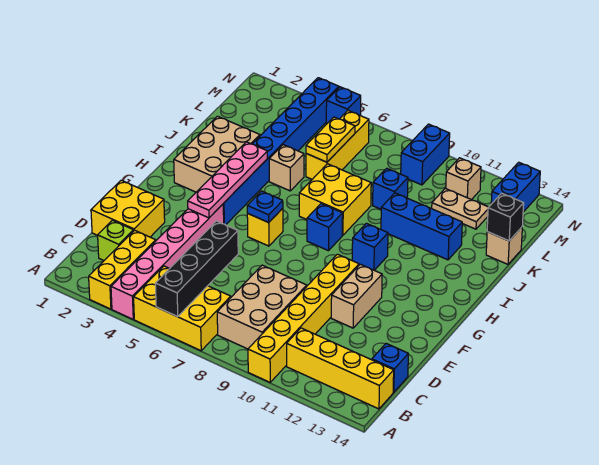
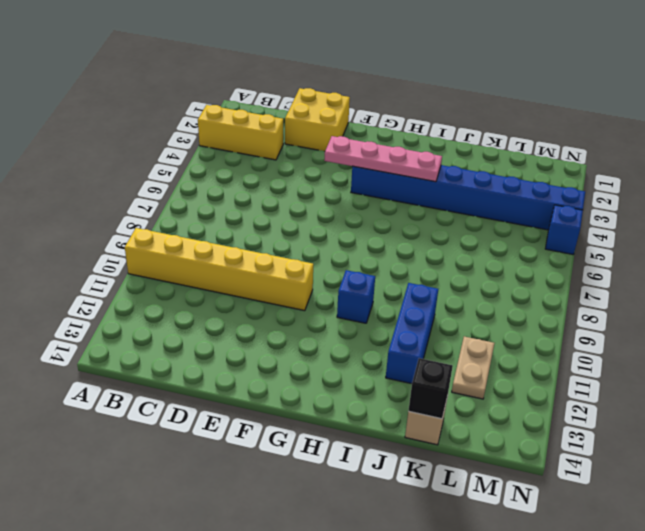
none -> pink brick A4:F4 level 1
none -> yellow brick A5:B7 level 1
none -> tan brick B8:D9 level 1
none -> yellow brick B11:B14 level 1

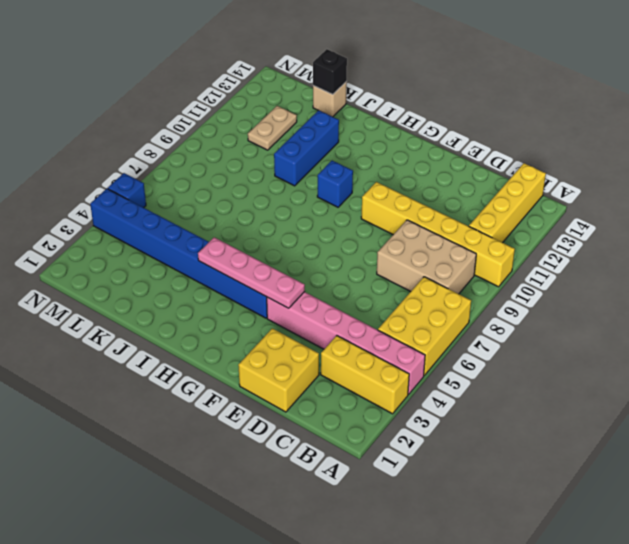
none -> lime brick C2 level 1
none -> blue brick C14 level 1
none -> tan brick E11:F11 level 1
none -> yellow brick G6 level 1

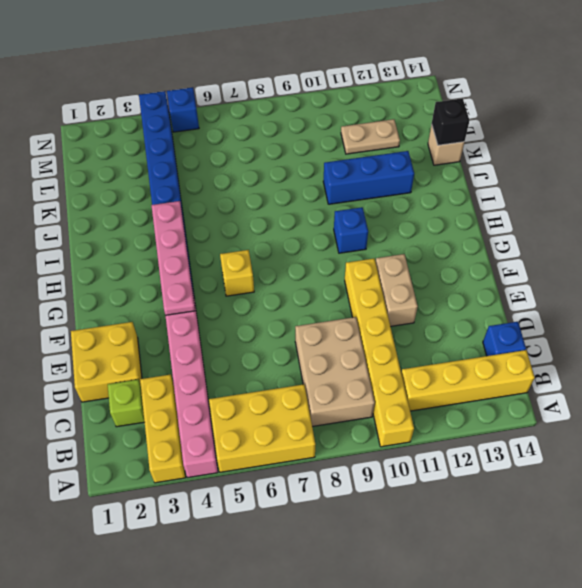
none -> tan brick H2:J3 level 1
none -> blue brick H8 level 1
none -> yellow brick I7:J8 level 1
none -> tan brick J5 level 1

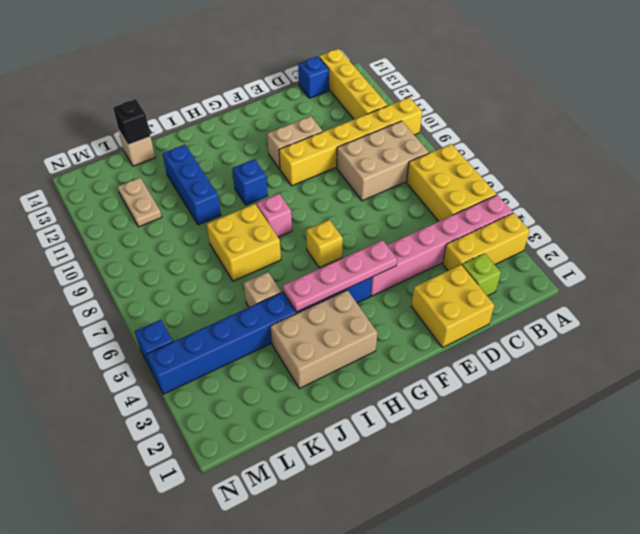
pink brick H8 level 1 -> blue brick H8 level 1
none -> yellow brick K6:M6 level 1
none -> blue brick K9 level 1
none -> blue brick M9:N9 level 1
none -> tan brick M11 level 1

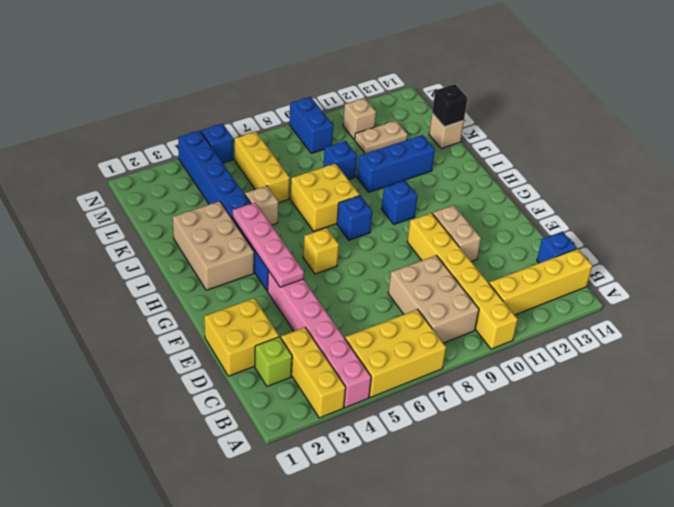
none -> blue brick M13:N13 level 1
none -> black brick A6:D6 level 2
none -> blue plate G6 level 2
none -> yellow plate K6:L6 level 2

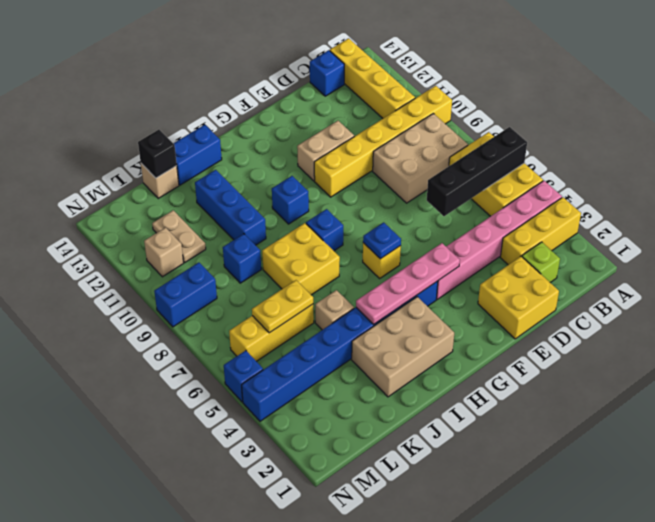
blue brick I14:J14 level 1 -> blue brick M13:N13 level 1

